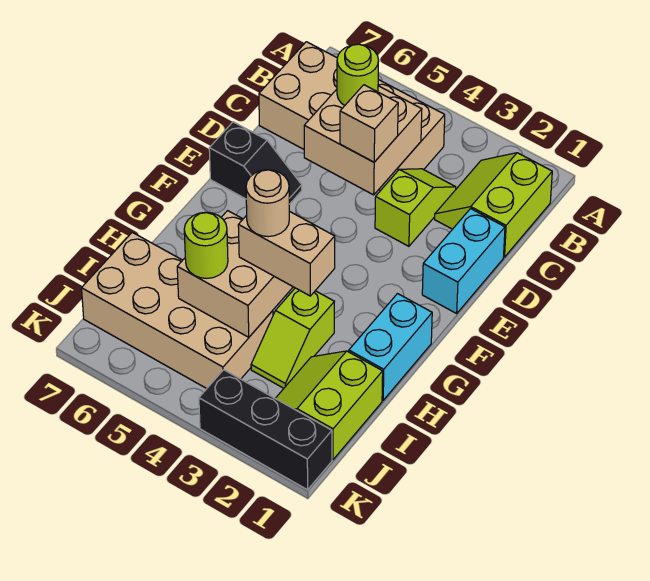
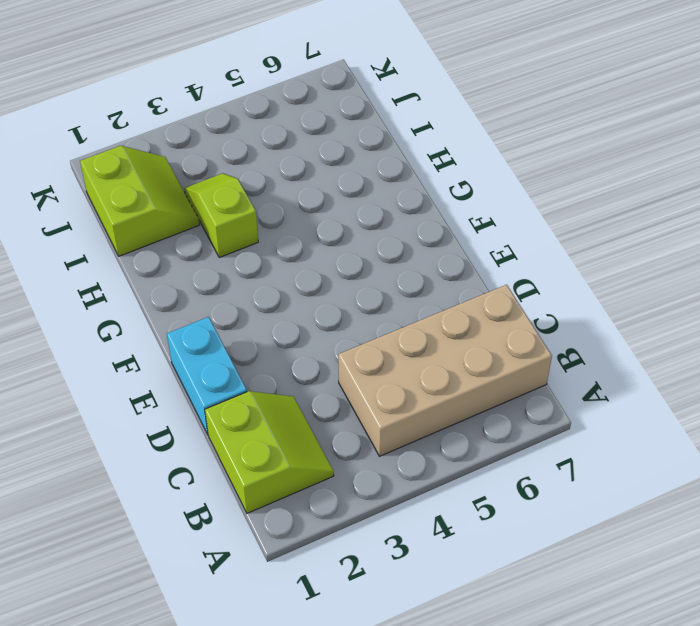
none -> lime slope C3:D3 level 1 top D
none -> black slope E6:E7 level 1 top 7
none -> cyan brick G1:H1 level 1

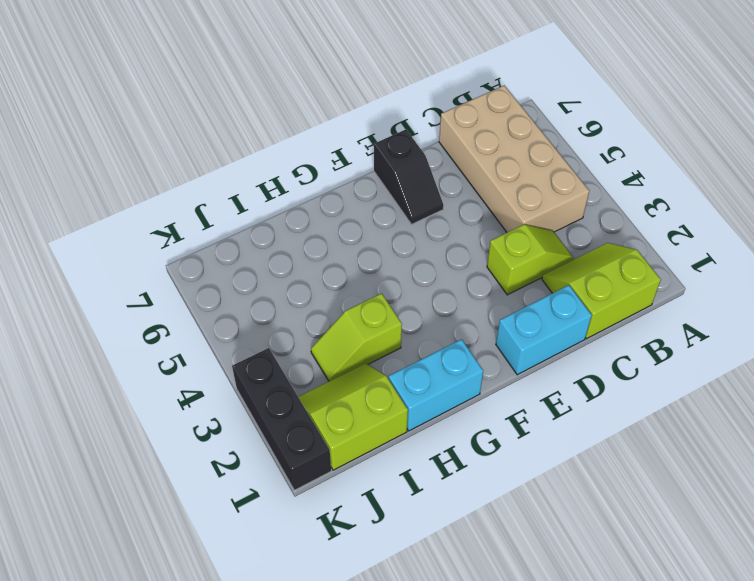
none -> tan brick I4:J7 level 1
none -> tan brick C4:D5 level 2
none -> tan brick H4:I5 level 2

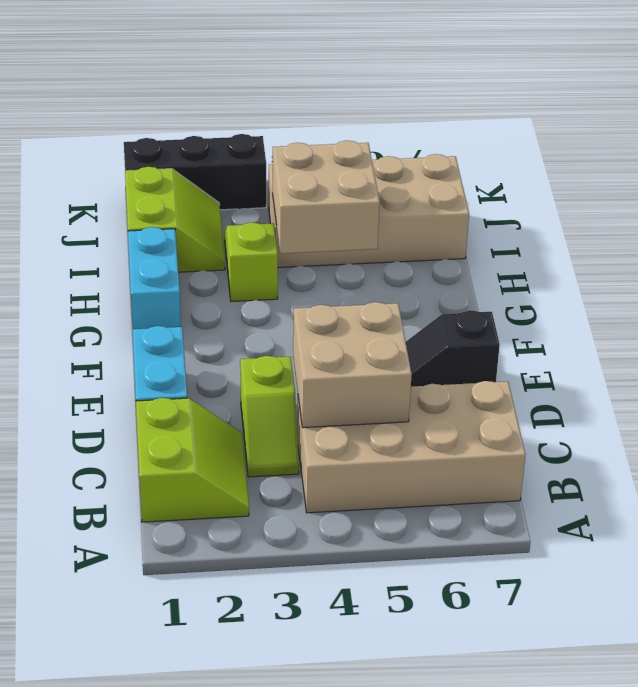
none -> lime round brick C5 level 3
none -> tan brick D4 level 3
none -> tan brick H3:H4 level 3

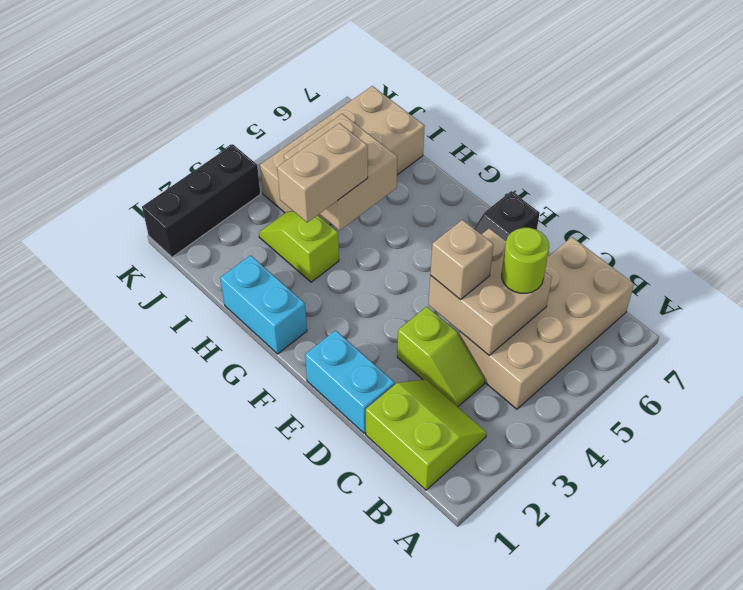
none -> lime slope I1:J2 level 1 top 1
none -> lime round brick I5 level 3
none -> tan round brick H4 level 4

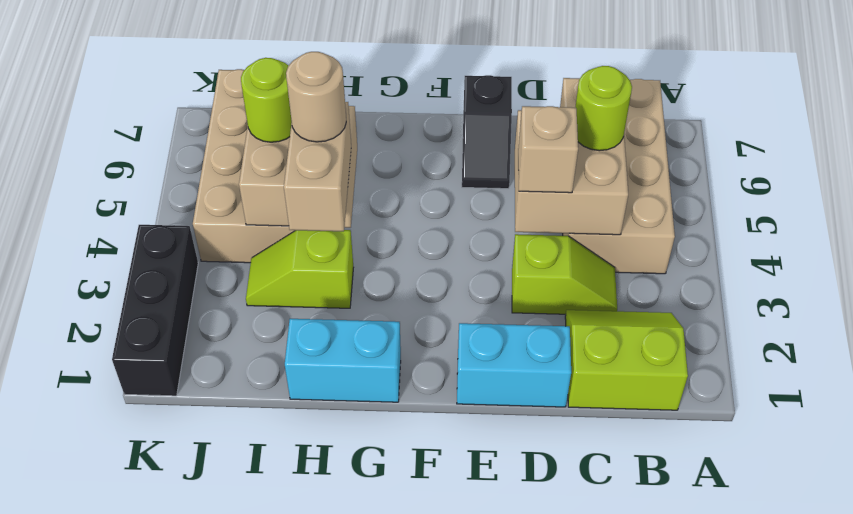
none -> lime slope I1:J2 level 1 top 1

